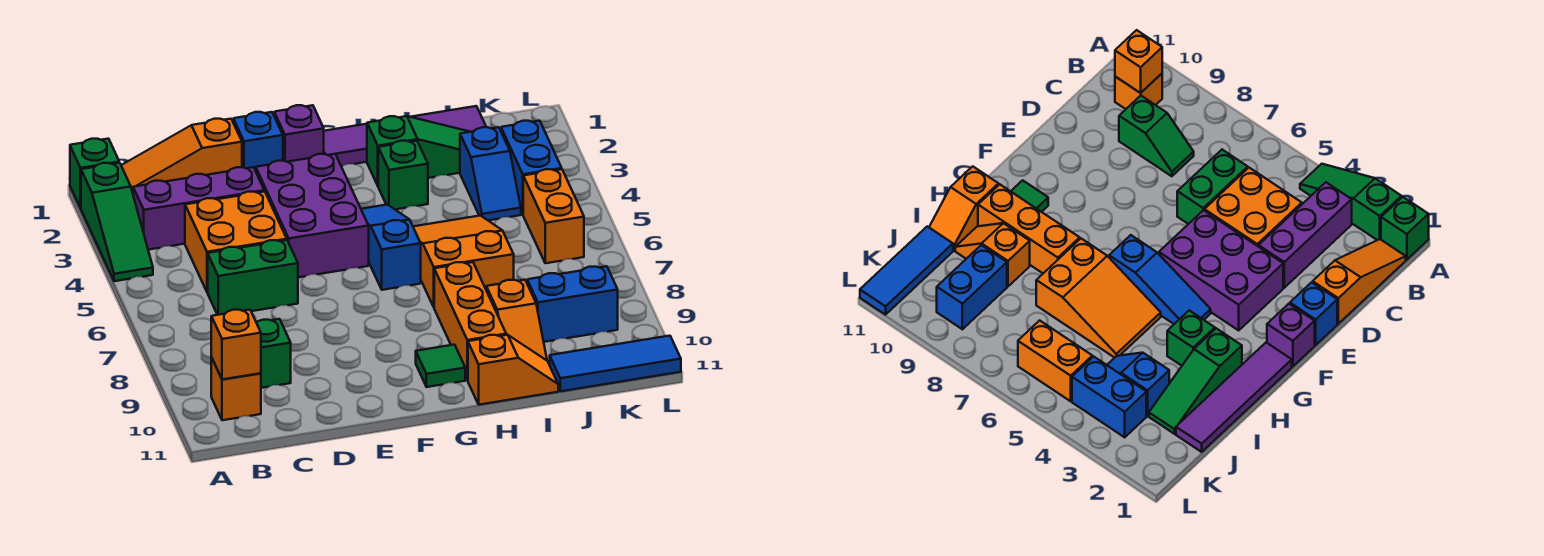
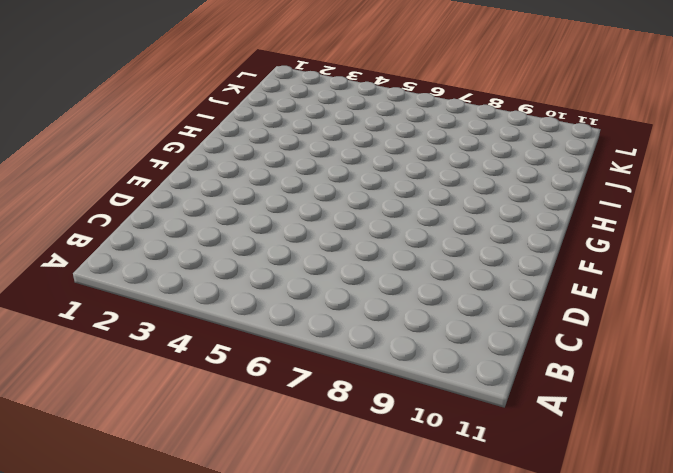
none -> green brick A1 level 1
none -> green slope A2:A4 level 1 top 2
none -> orange slope B1:D1 level 1 top D

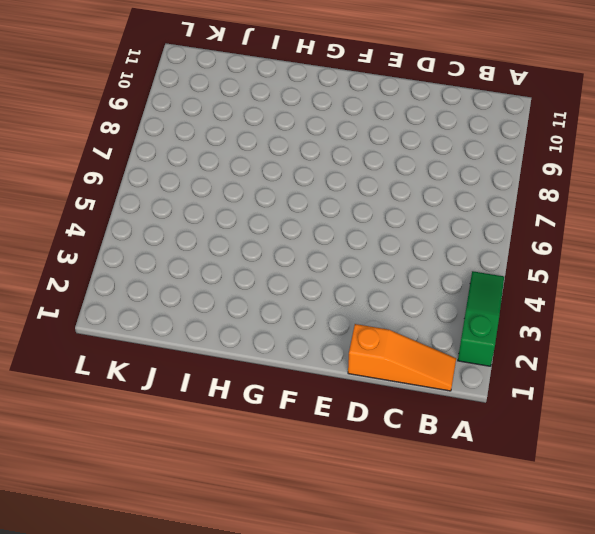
none -> green brick A1 level 1
none -> purple brick B3:D3 level 1
none -> orange brick B10 level 1

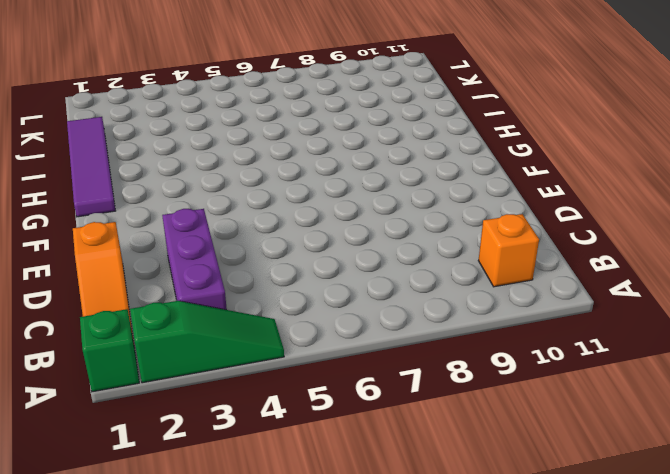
none -> orange brick C4:D5 level 1
none -> green brick C6:D6 level 1
none -> green slope C8:C9 level 1 top 9

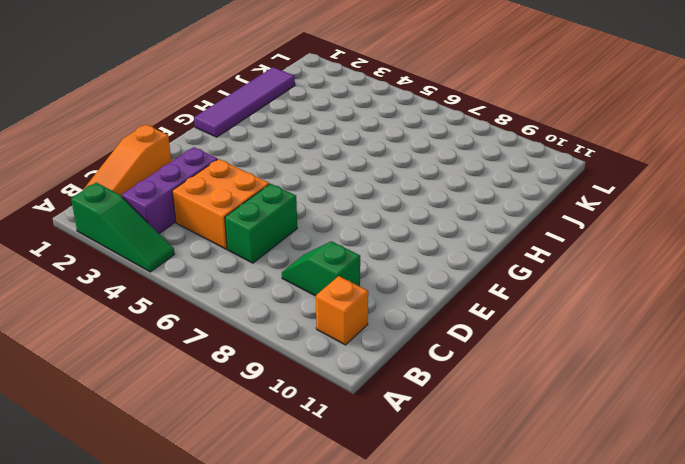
none -> green brick A1 level 1
none -> blue brick E1 level 1
none -> purple brick E3:F5 level 1

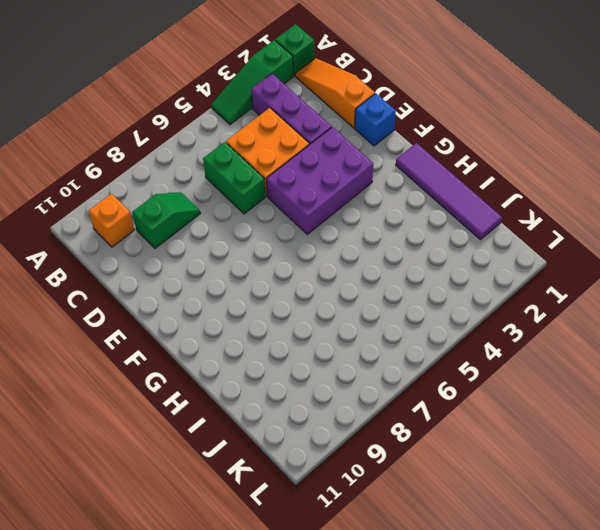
none -> purple brick F1 level 1
none -> blue slope G4:G6 level 1 top 6
none -> green tile G10 level 1

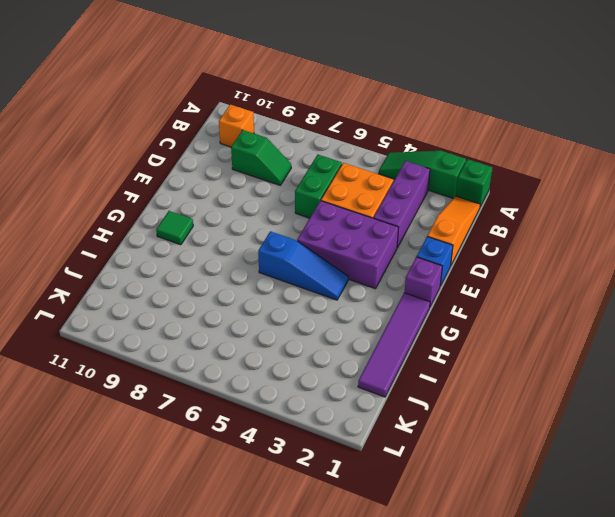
none -> green slope H2:J2 level 1 top H
none -> green brick H3 level 1
none -> orange slope H5:I7 level 1 top 7

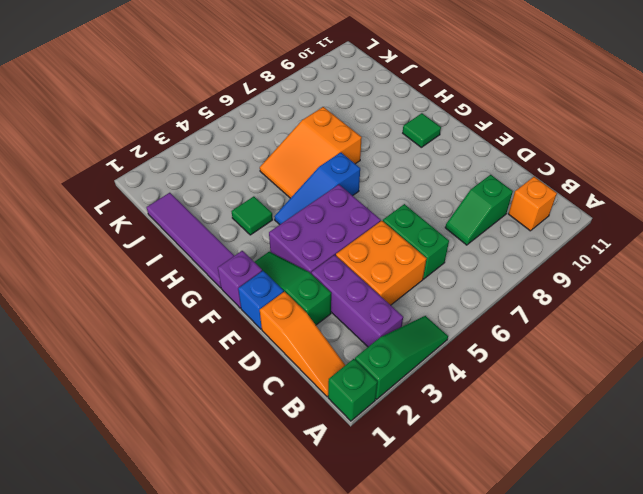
green slope D2:F2 level 1 top D -> green slope H2:J2 level 1 top H
green tile H3 level 1 -> green brick H3 level 1
none -> orange brick H8:H10 level 1
none -> orange slope H11:I11 level 1 top H
none -> orange slope I9:I10 level 1 top 9

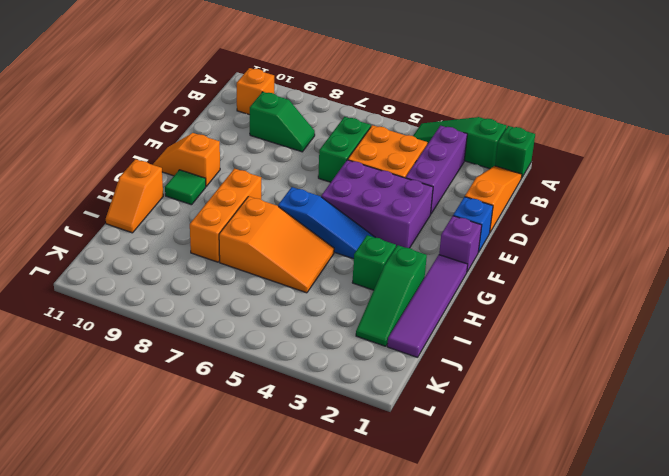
orange slope F10:F11 level 1 top 10 -> orange slope I9:I10 level 1 top 9
orange brick G8:I8 level 1 -> orange brick H8:H10 level 1
none -> blue slope J3:J4 level 1 top 3
none -> blue brick J9:K9 level 1
none -> blue tile J11:L11 level 1

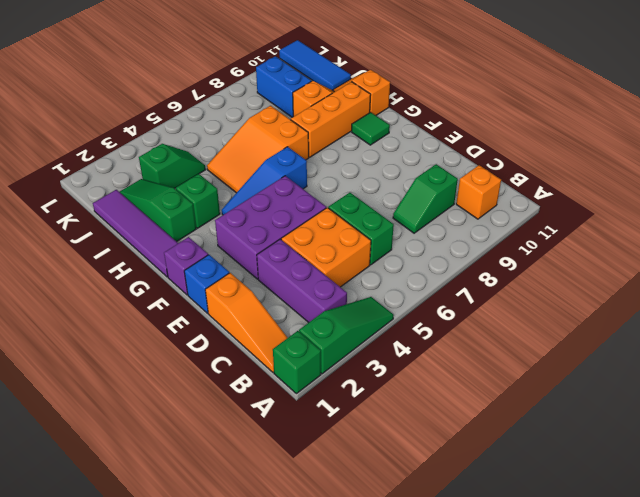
green slope J3:J4 level 1 top 3 -> blue slope J3:J4 level 1 top 3
none -> blue brick K3:K4 level 1
none -> orange brick K5:K6 level 1
none -> orange brick B10 level 2

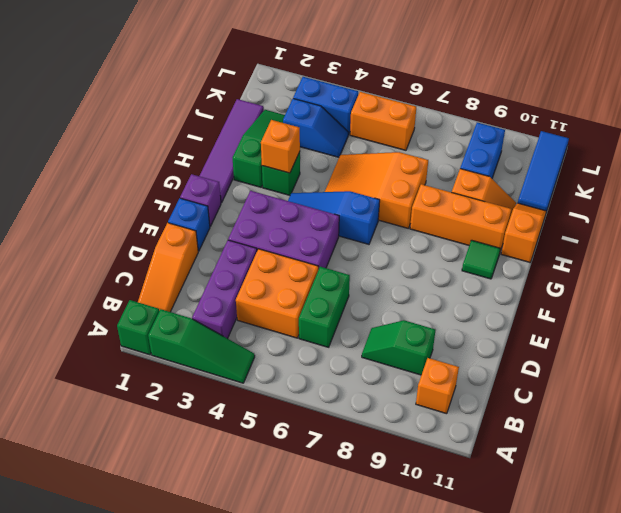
orange brick H3 level 2 -> orange brick B10 level 2

